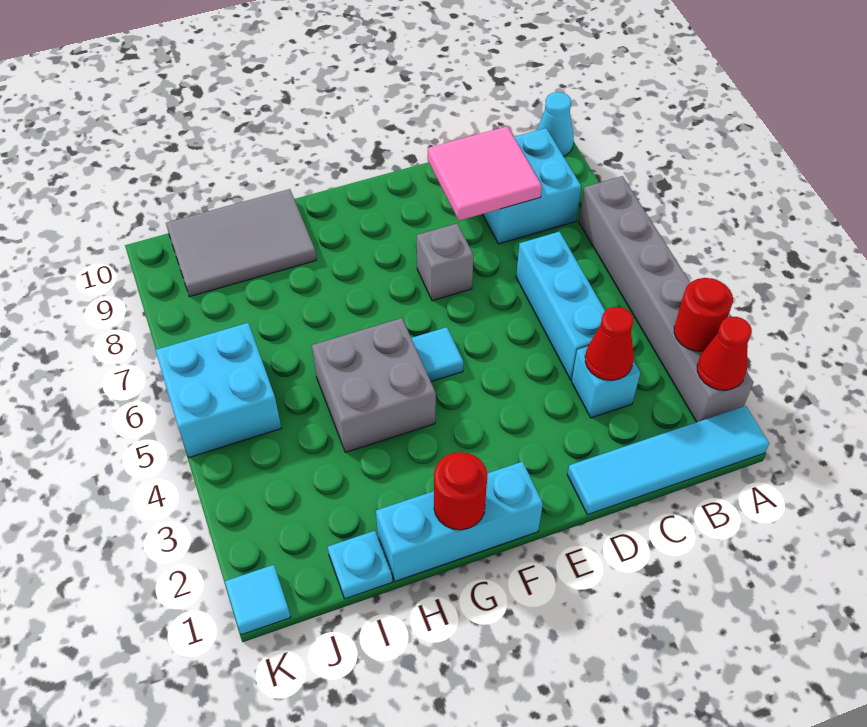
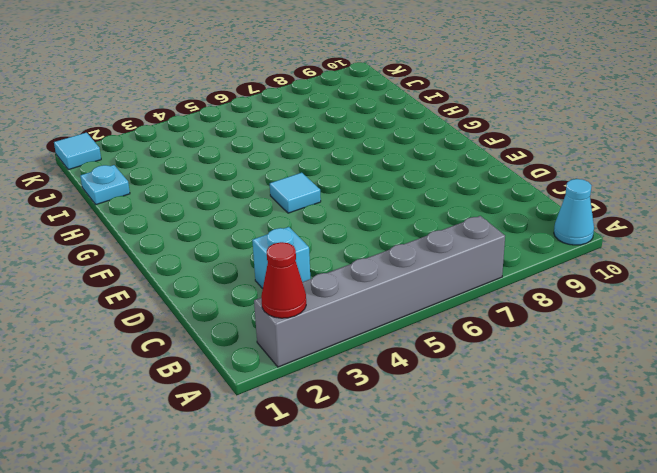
none -> cyan tile A1:D1 level 1
none -> cyan brick B8:C9 level 1
none -> cyan brick C4:C6 level 1

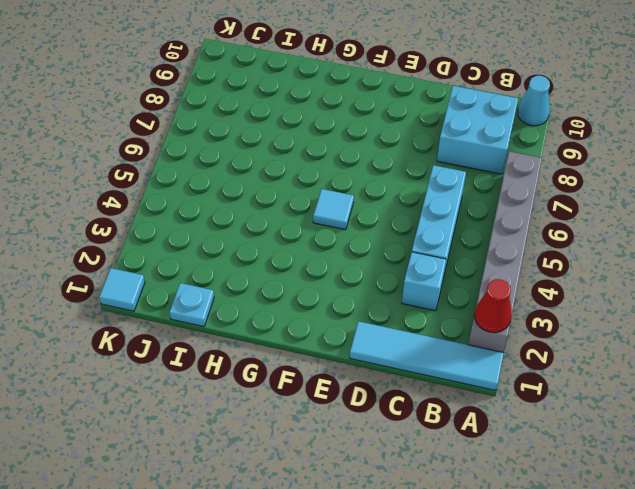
none -> grey brick E7 level 1
none -> cyan brick F1:H1 level 1
none -> grey brick G4:H5 level 1

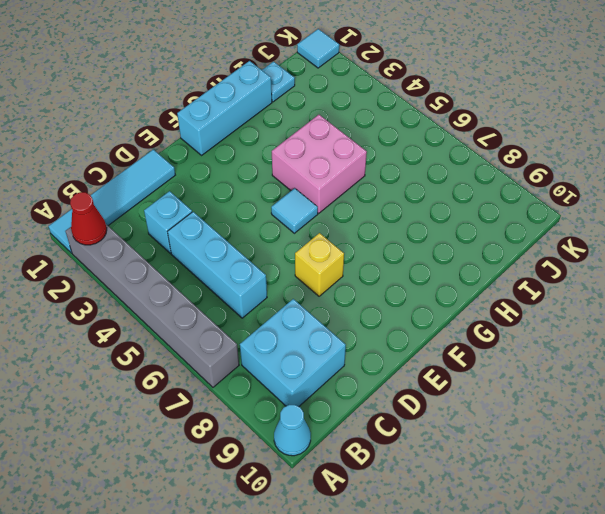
yellow brick E7 level 1 -> grey brick E7 level 1
pink brick G4:H5 level 1 -> grey brick G4:H5 level 1
none -> grey tile H9:J10 level 1
none -> cyan brick J5:K6 level 1
none -> red round brick A3 level 2

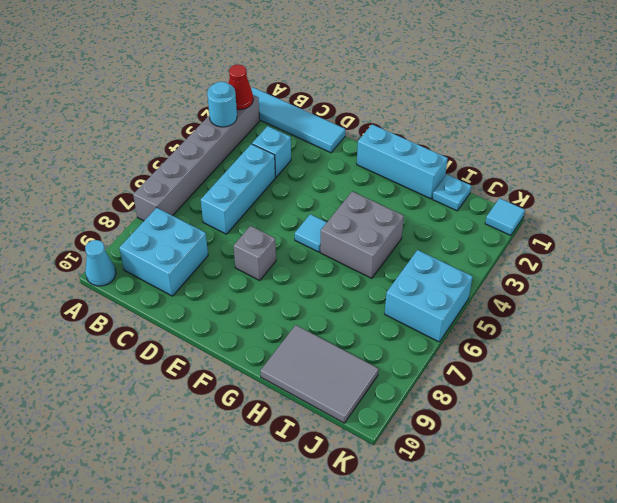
cyan round brick A3 level 2 -> red round brick A3 level 2
none -> red cone C3 level 2
none -> pink tile C8:D9 level 2
none -> red round brick G1 level 2

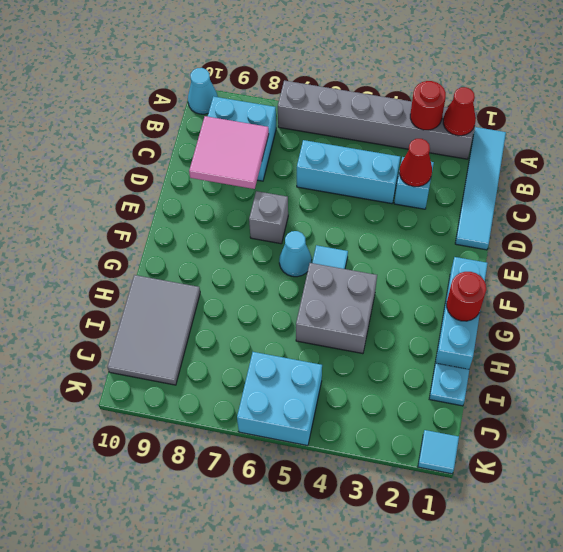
cyan cone F6 level 1 -> none

